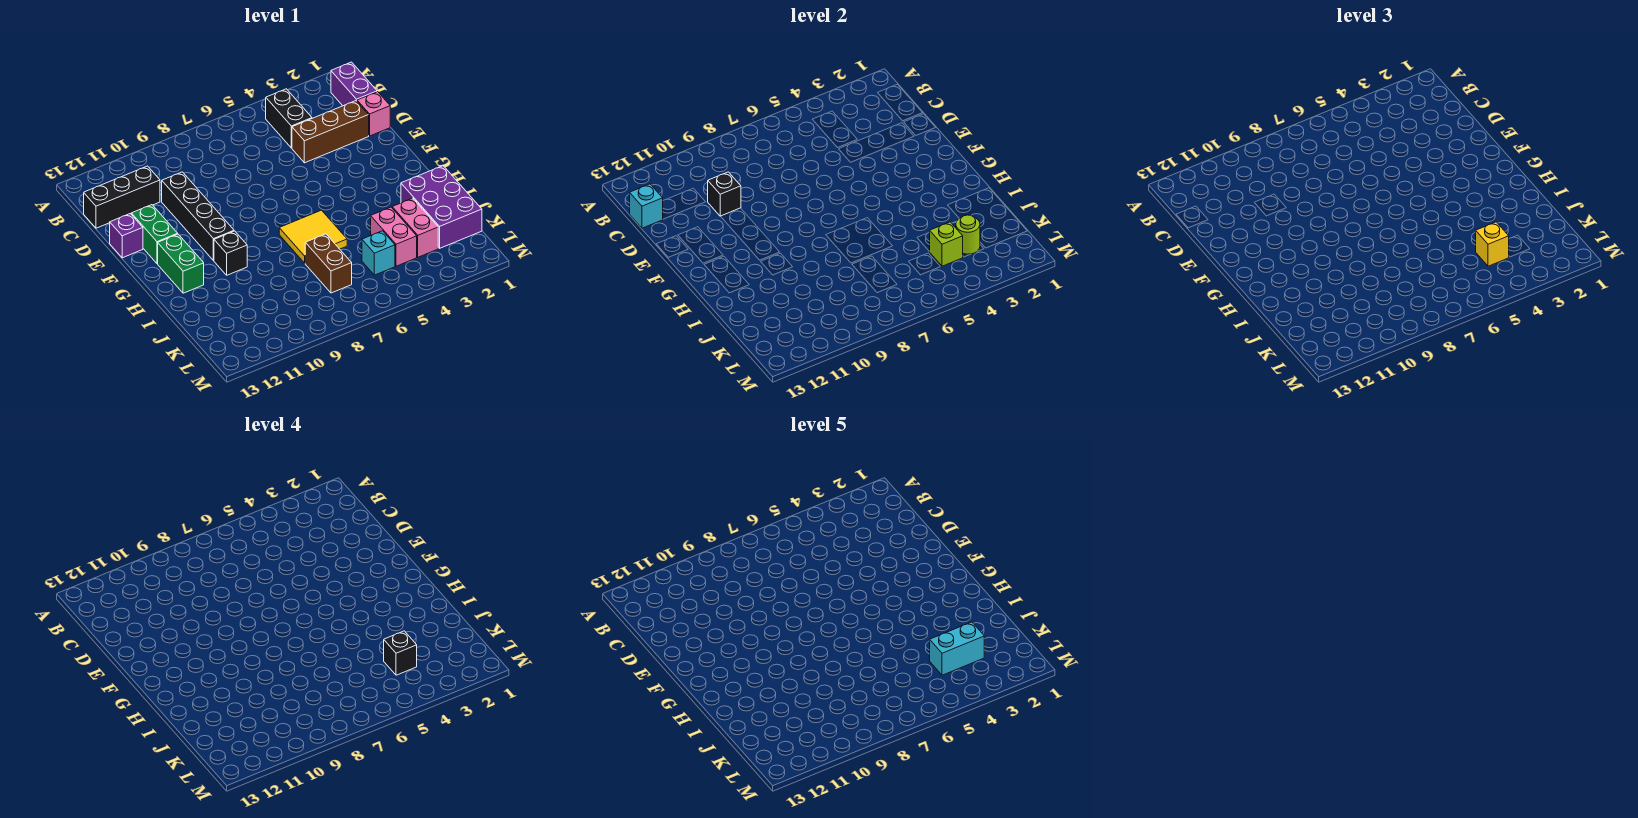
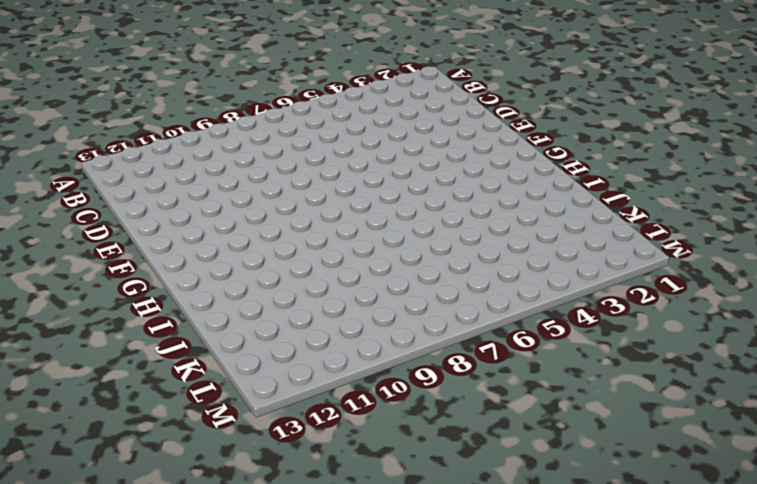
none -> purple brick B1:C1 level 1
none -> black brick B4:C4 level 1
none -> black brick C11:C13 level 1

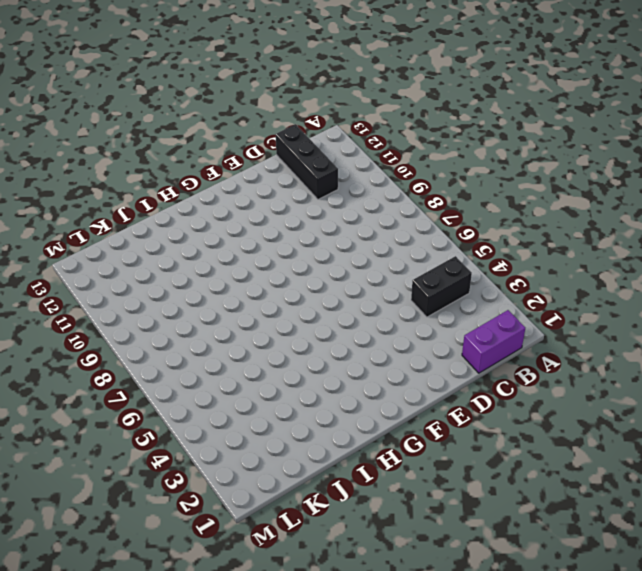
none -> pink brick D1 level 1
none -> brown brick D2:D4 level 1
none -> black brick D10:G10 level 1

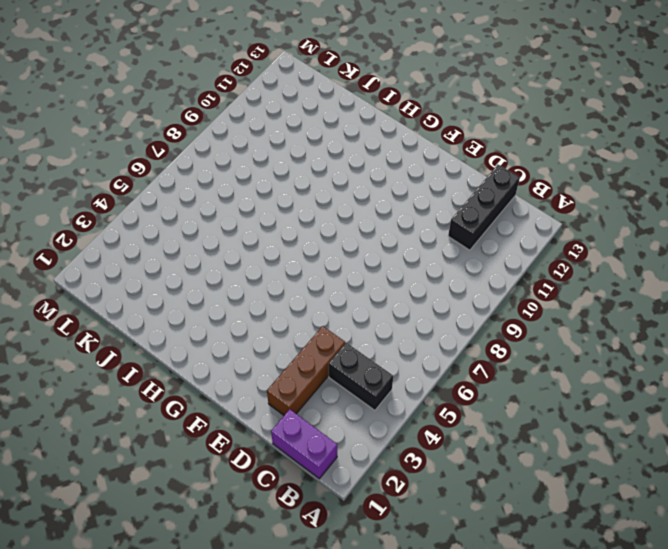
none -> pink brick D1 level 1
none -> black brick D10:G10 level 1
none -> green brick E12:F12 level 1

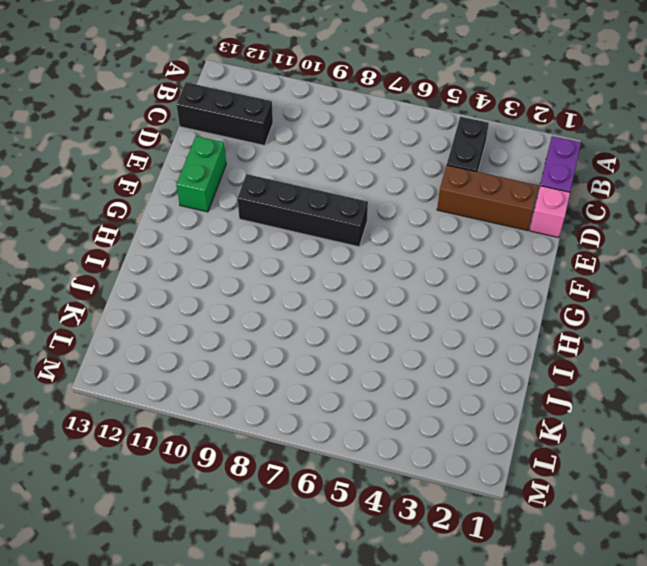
black brick F7:F10 level 1 -> black brick D10:G10 level 1
none -> purple brick E13 level 1
none -> green brick G12:H12 level 1
none -> yellow tile H6:I7 level 1

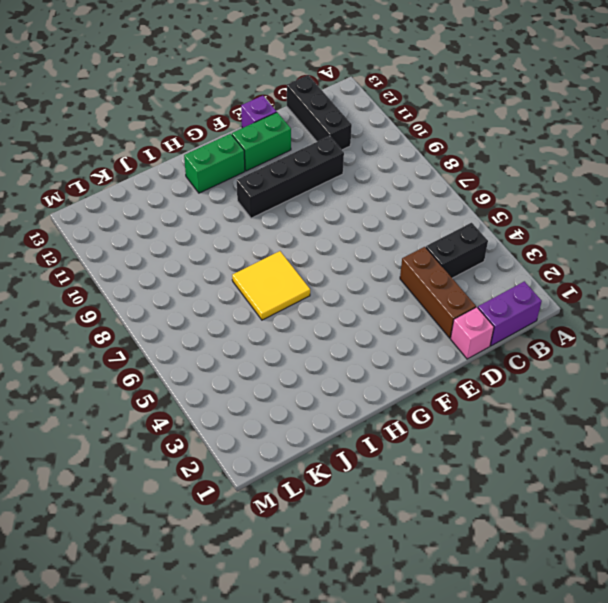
none -> black brick H10 level 1
none -> purple brick I1:K2 level 1
none -> pink brick J3:K3 level 1

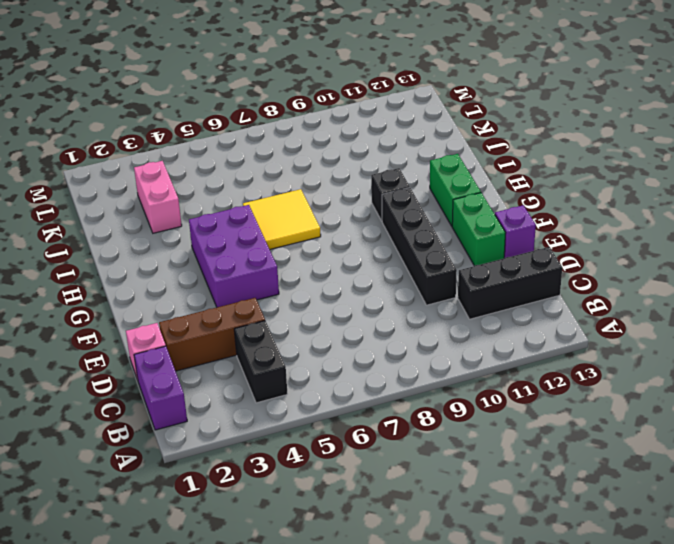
purple brick F4:H5 level 1 -> purple brick I1:K2 level 1
none -> pink brick J4:K4 level 1
none -> brown brick J7:K7 level 1
none -> cyan brick K5 level 1

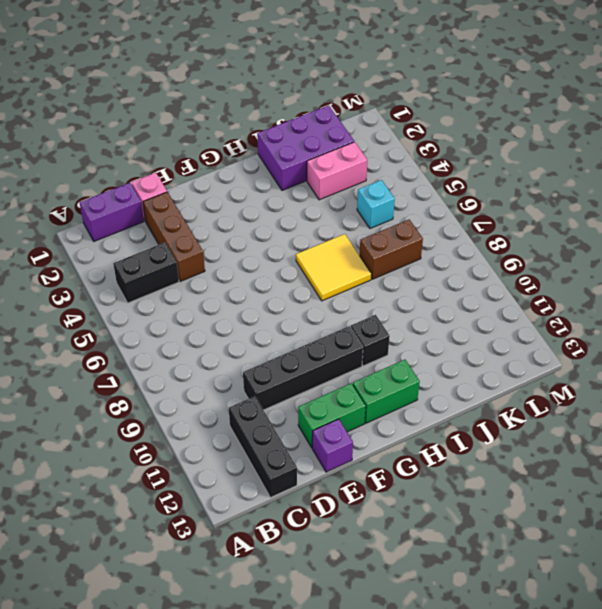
none -> pink brick J4:K4 level 1
none -> cyan brick C13 level 2
none -> black brick D10 level 2

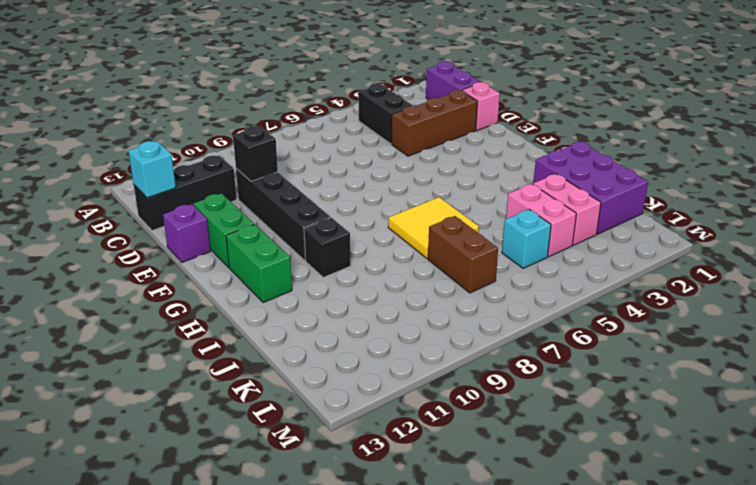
none -> lime round brick K3 level 2
none -> lime brick K4 level 2
none -> yellow brick K4 level 3

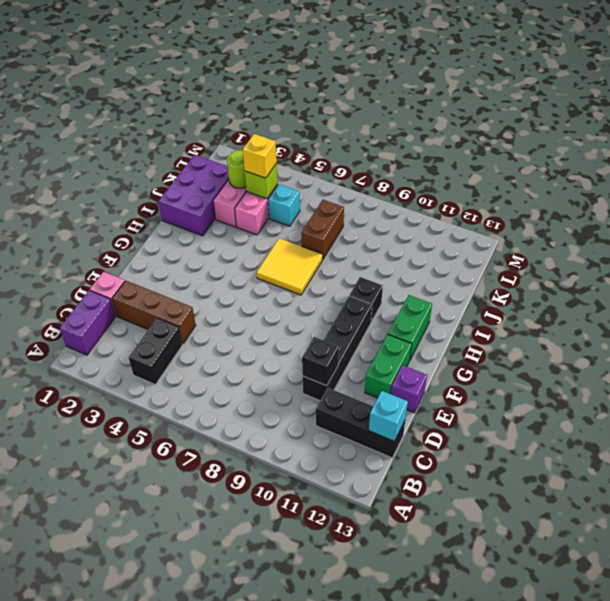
none -> black brick K4 level 4
none -> cyan brick K3:K4 level 5

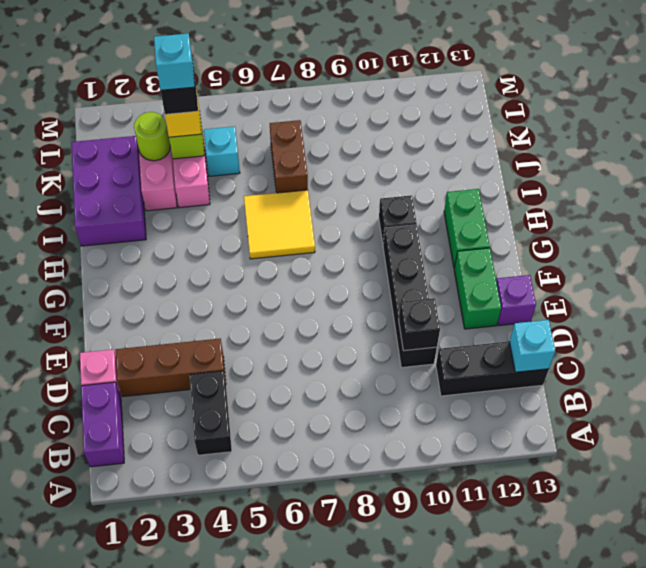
cyan brick K4 level 5 -> cyan brick K3:K4 level 5

